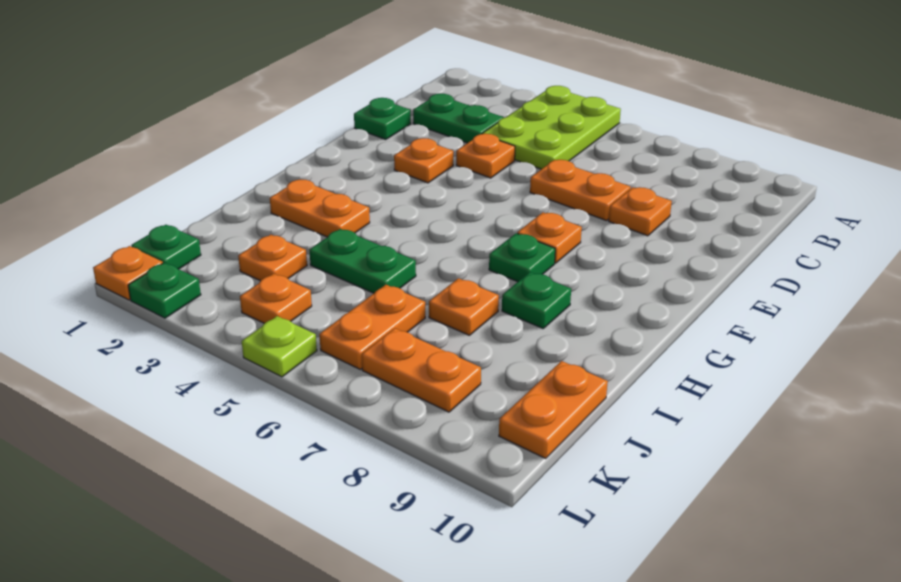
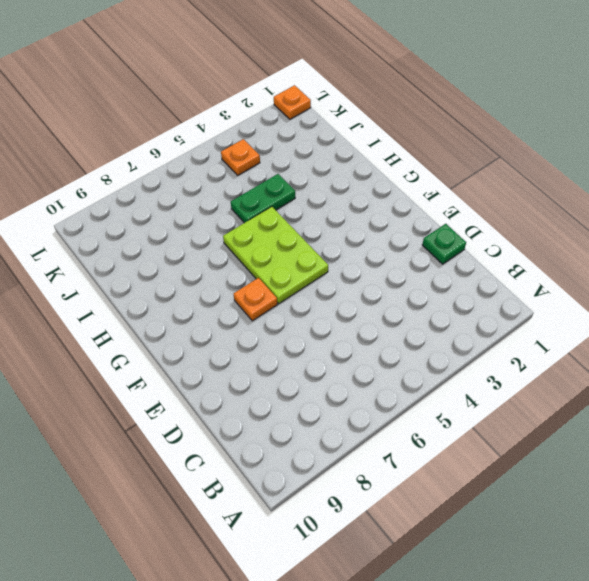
lime plate F5:H6 level 1 -> lime plate A4:C5 level 1
none -> green plate C2:C3 level 1
none -> orange plate D4 level 1
none -> orange plate D6:D7 level 1

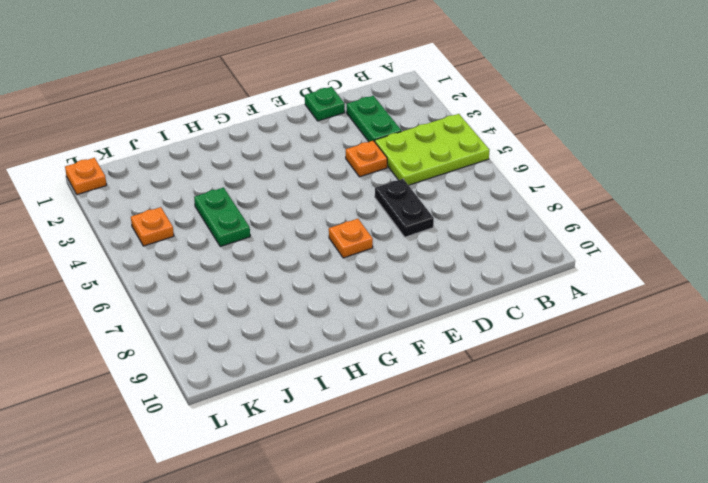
black plate D6:D7 level 1 -> orange plate D6:D7 level 1
none -> orange plate D8 level 1
none -> orange plate E3 level 1
none -> green plate G7 level 1

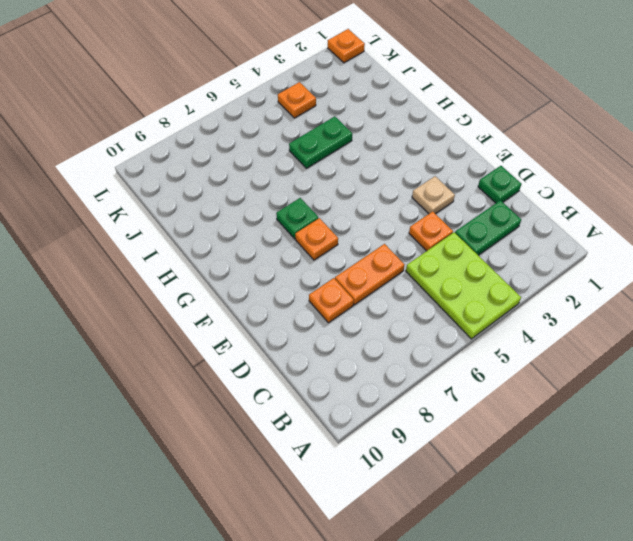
tan plate E3 level 1 -> orange plate E3 level 1
none -> orange plate H2:H3 level 1
none -> green plate H8 level 1
none -> orange plate I7 level 1

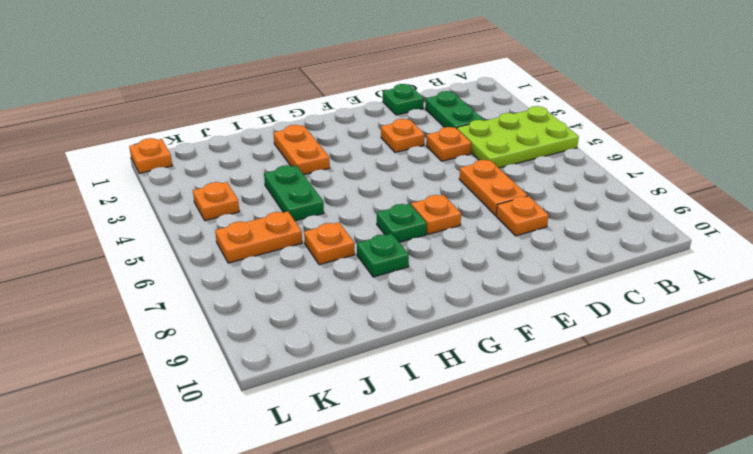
none -> orange plate J3 level 1
none -> orange plate J10:K10 level 1
none -> green plate K1 level 1

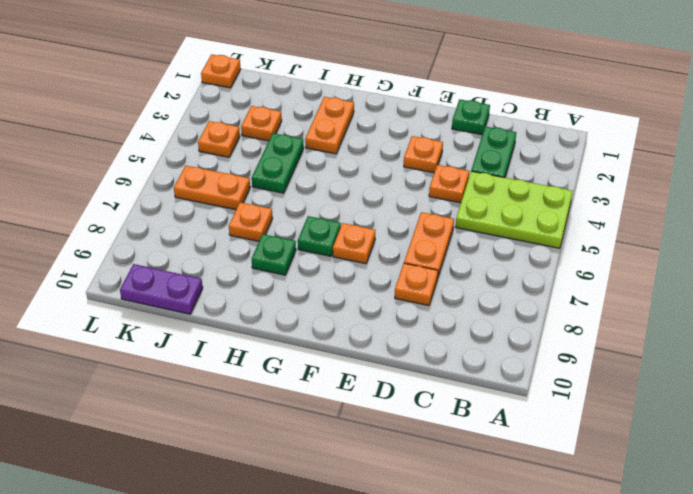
purple plate J10:K10 level 1 -> orange plate J10:K10 level 1
none -> green plate K1 level 1
none -> orange plate K7:K8 level 1
none -> green plate L2 level 1

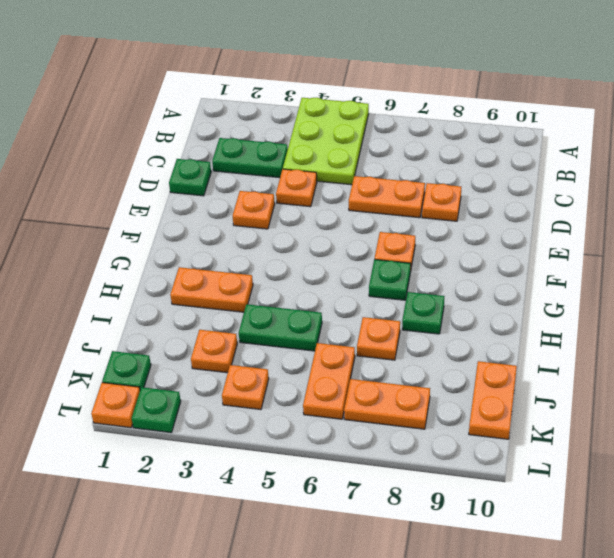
none -> lime plate L5 level 1

